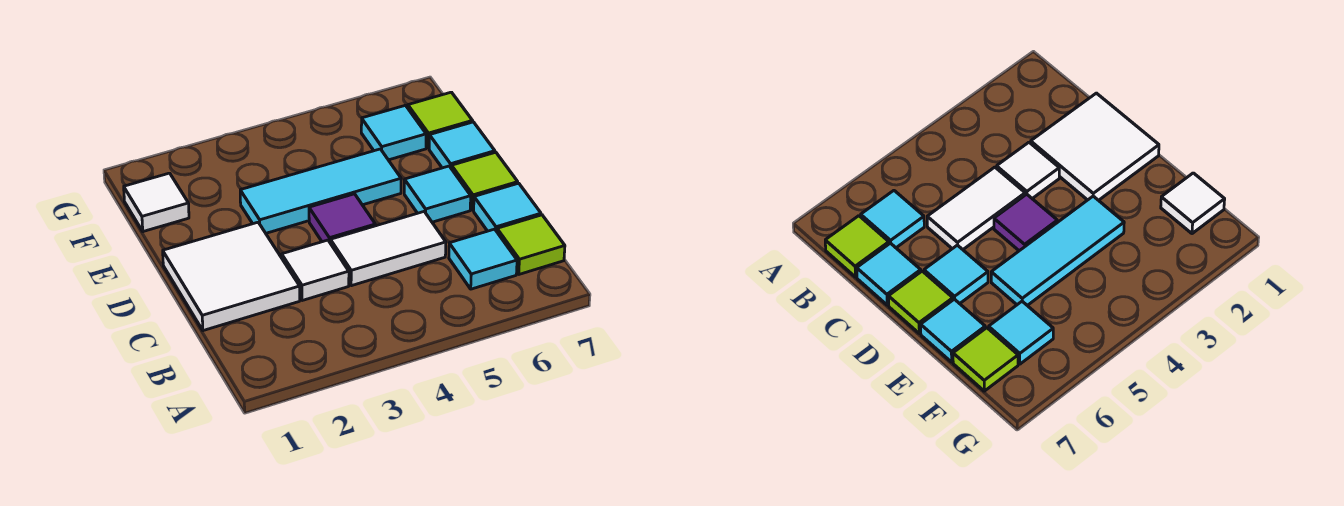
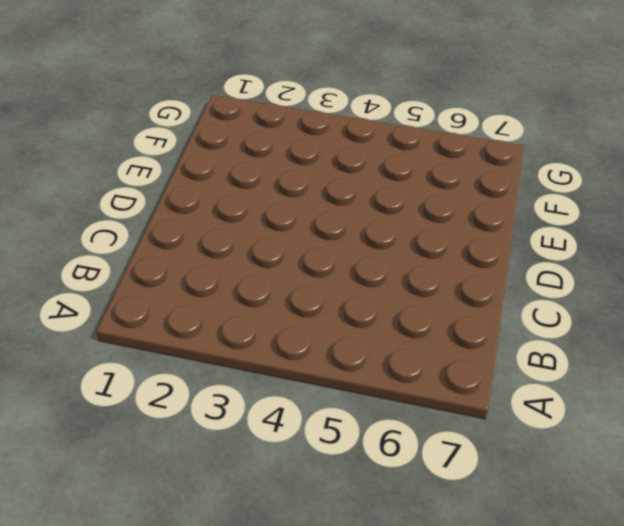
none -> cyan tile B6 level 1
none -> lime tile B7 level 1
none -> white tile C1:D2 level 1

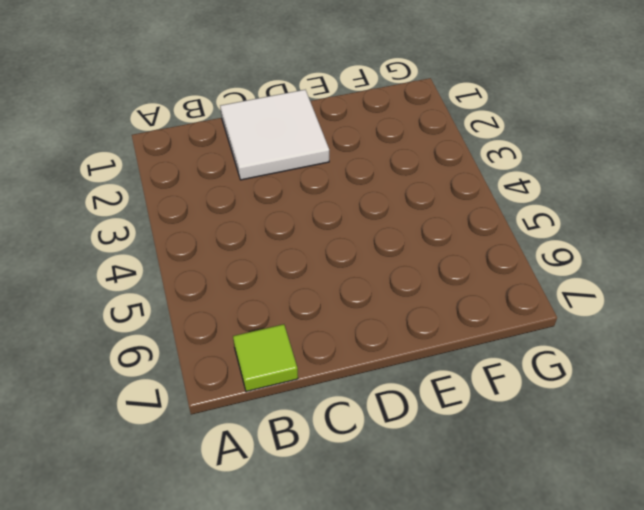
none -> cyan tile B6 level 1
none -> white tile C3 level 1
none -> white tile C4:C5 level 1

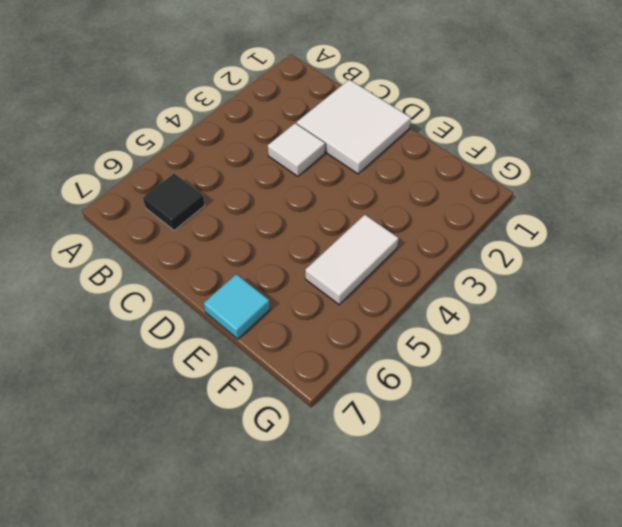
black tile B6 level 1 -> cyan tile B6 level 1
white tile F4:F5 level 1 -> white tile C4:C5 level 1
none -> lime tile B7 level 1
none -> cyan tile C7 level 1
none -> purple tile D4 level 1

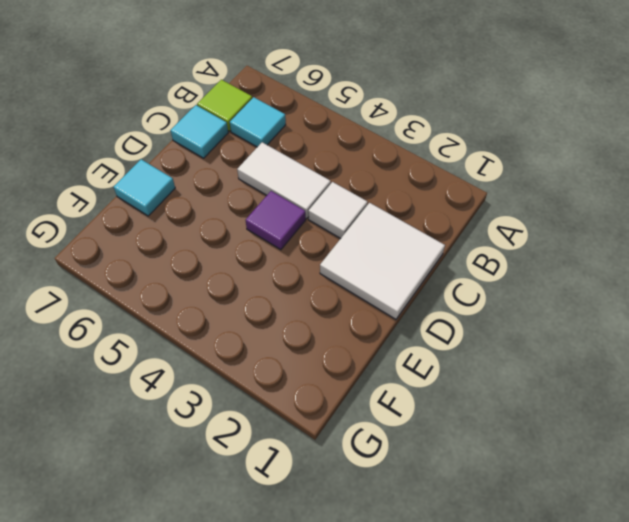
none -> cyan tile D6 level 1
none -> lime tile D7 level 1
none -> cyan tile E3:E5 level 1

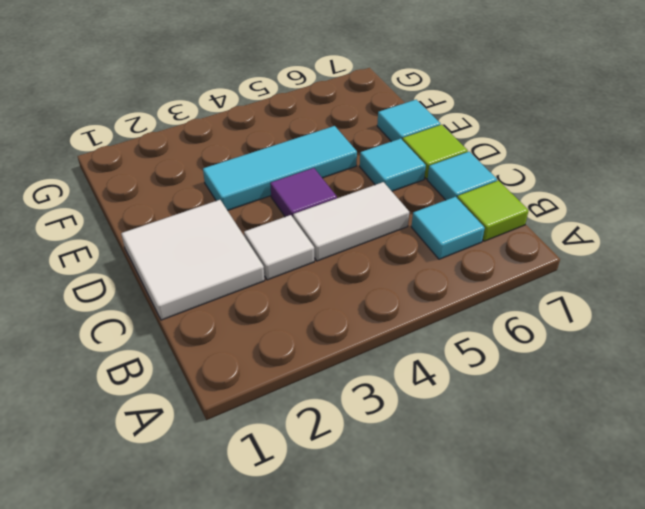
none -> white tile F1 level 1
none -> cyan tile F6 level 1
none -> lime tile F7 level 1

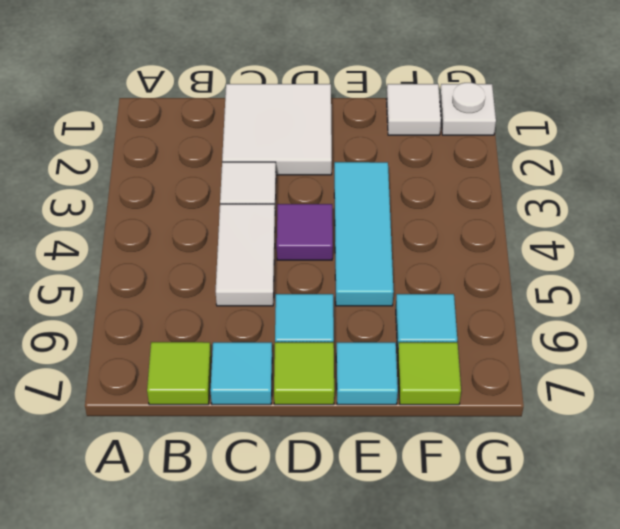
white plate G1 level 1 -> none
none -> cyan tile B6 level 1

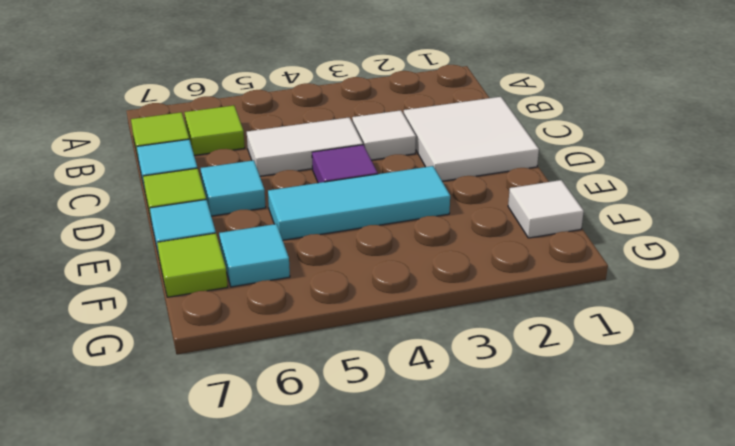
lime tile B6 level 1 -> cyan tile B6 level 1

